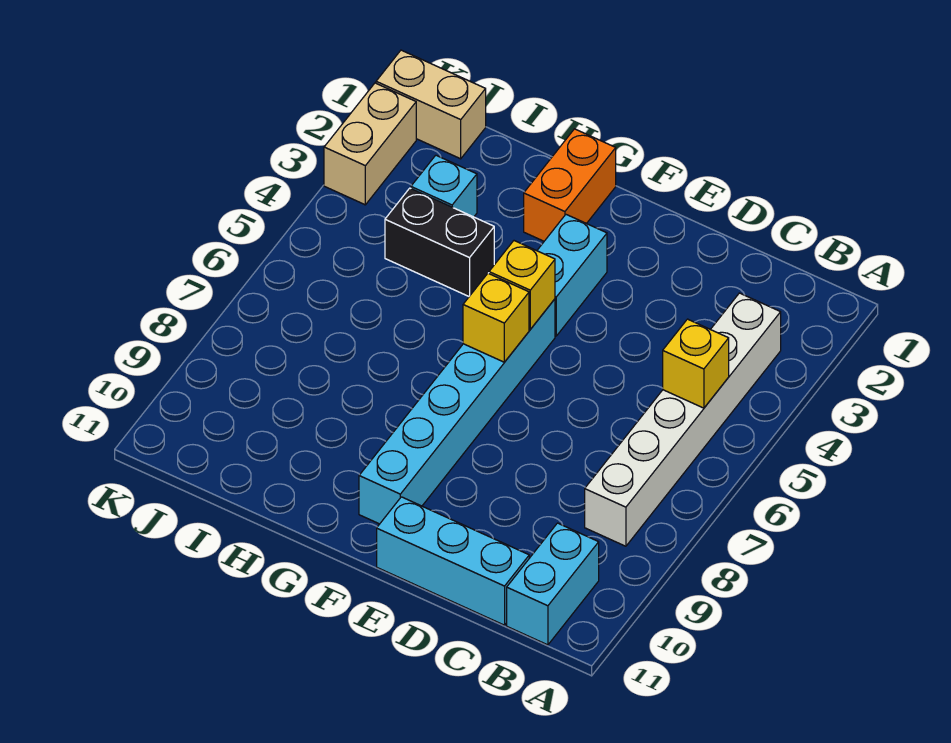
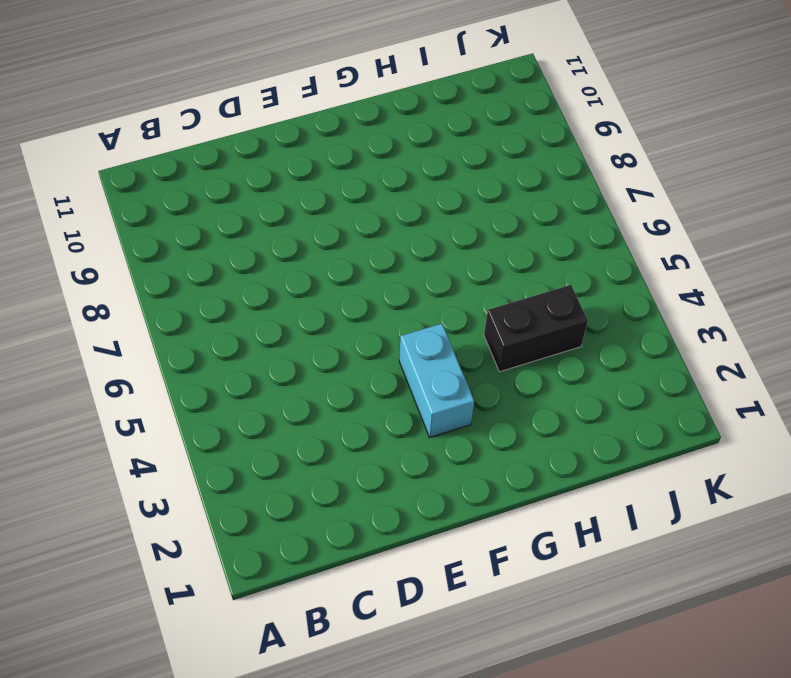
none -> white brick B3:B8 level 1
none -> cyan brick B10:B11 level 1
none -> cyan brick C11:E11 level 1

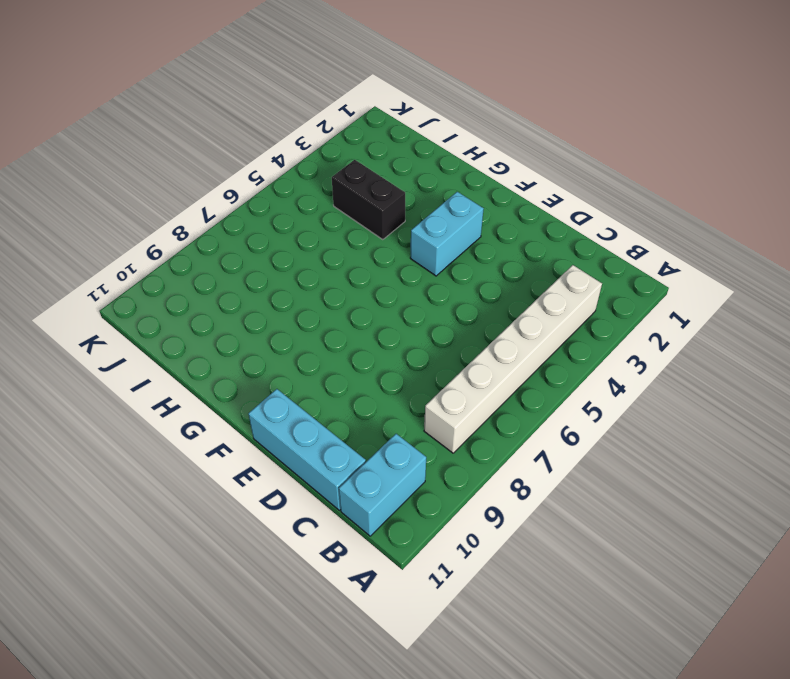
none -> cyan brick F5:F10 level 1
none -> orange brick G1:G2 level 1
none -> cyan brick I3 level 1

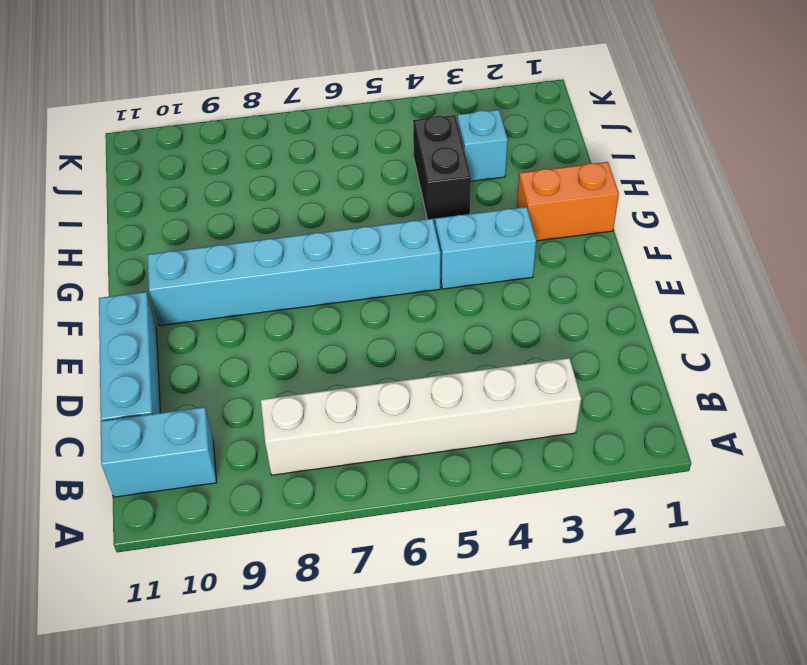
none -> tan brick J1:K1 level 1
none -> tan brick K2:K3 level 1
none -> yellow brick B5 level 2

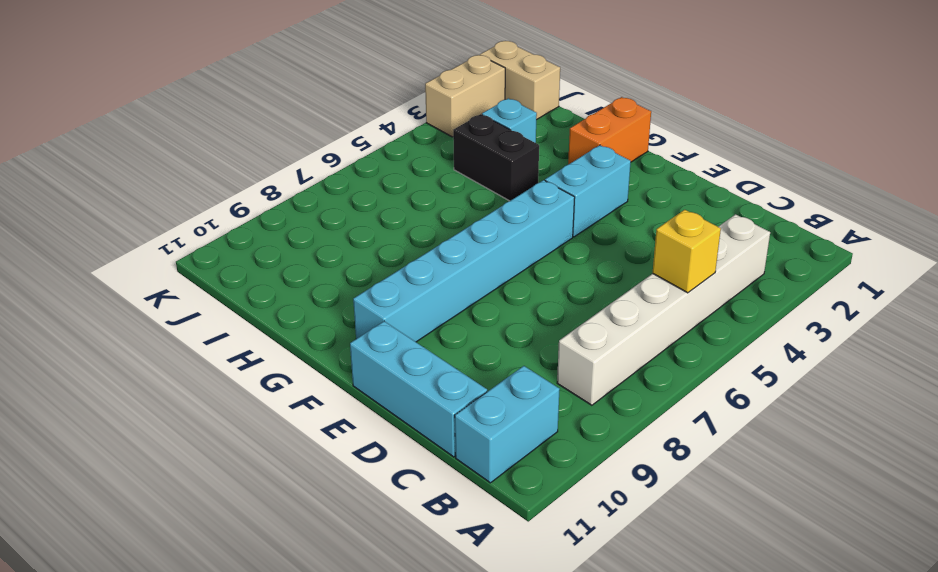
none -> yellow brick F5 level 2
none -> yellow brick F6 level 2

